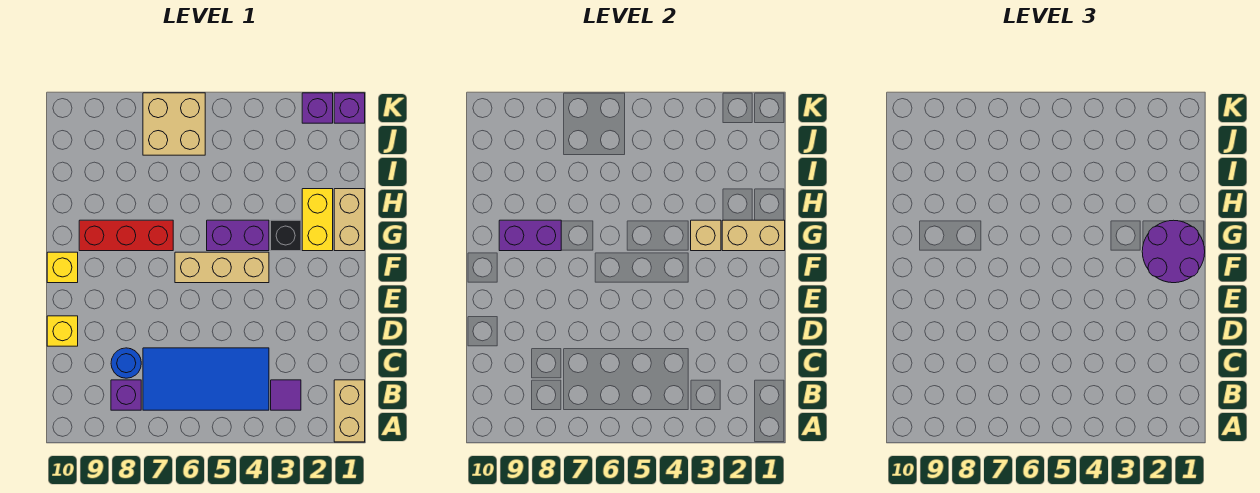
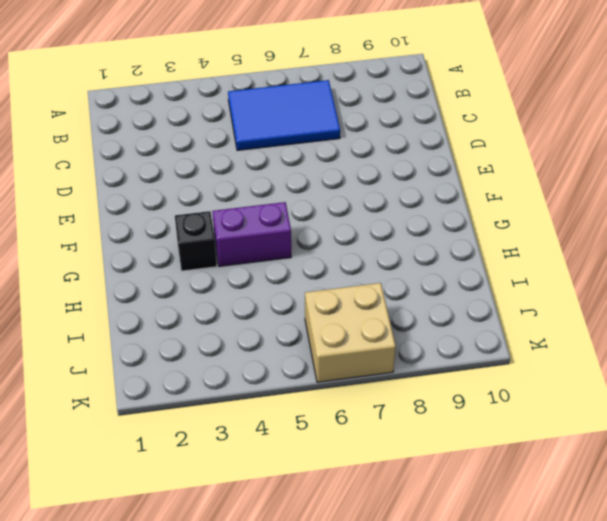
blue tile B5:C7 level 1 -> blue tile B4:C7 level 1
none -> tan brick A1:B1 level 1
none -> purple tile B3 level 1
none -> purple brick B8 level 1

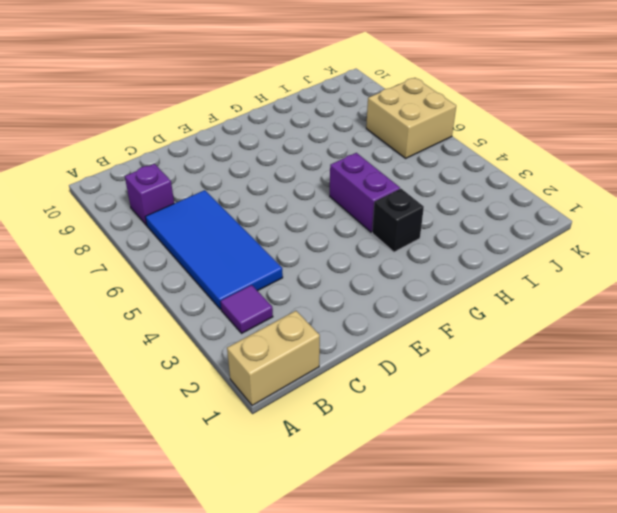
none -> blue round brick C8 level 1
none -> yellow brick D10 level 1
none -> tan brick F4:F6 level 1

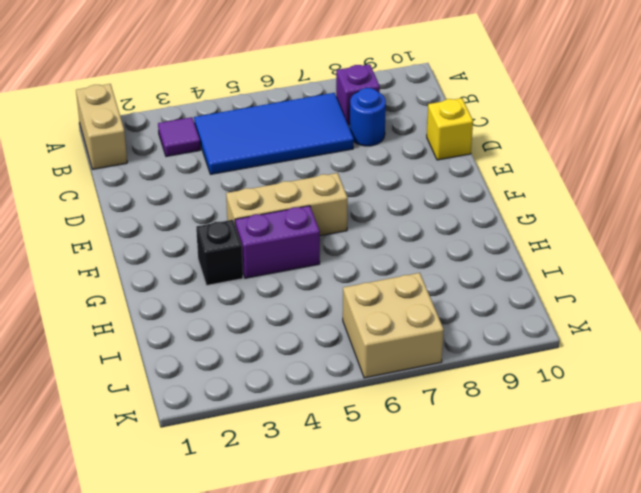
none -> yellow brick F10 level 1
none -> tan brick G1:H1 level 1
none -> yellow brick G2:H2 level 1

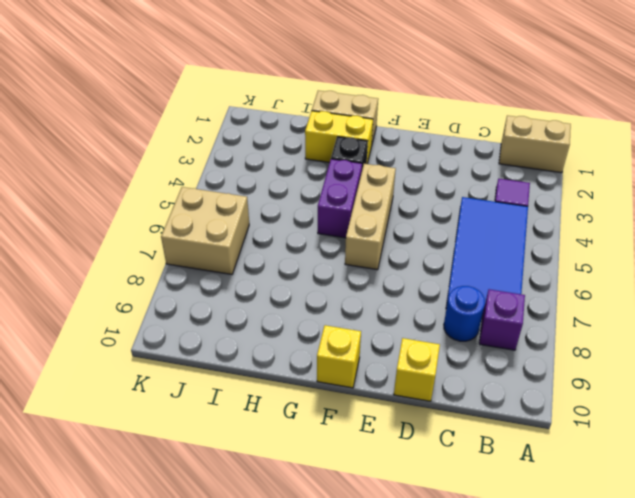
none -> red brick G7:G9 level 1
none -> purple brick K1 level 1
none -> purple brick K2 level 1

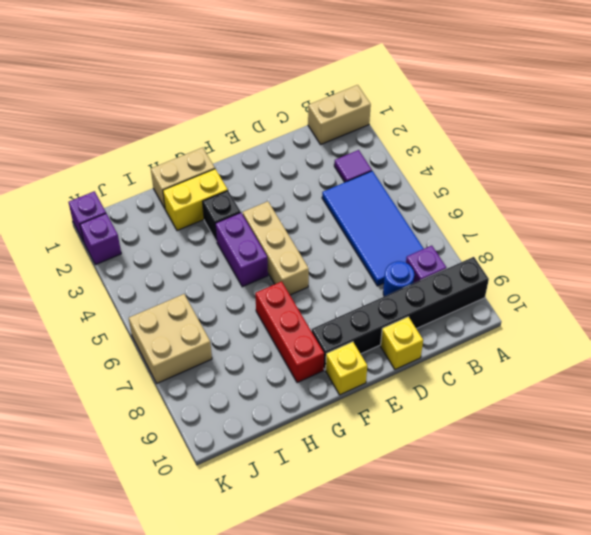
black brick A9:F9 level 1 -> none
none -> tan brick G1:G2 level 2
none -> tan brick G3 level 2
none -> purple brick G8:G9 level 2

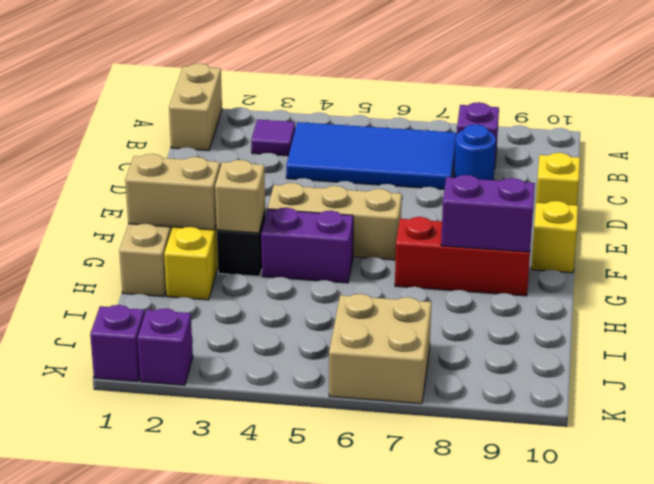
none -> purple round brick F1:G2 level 3

